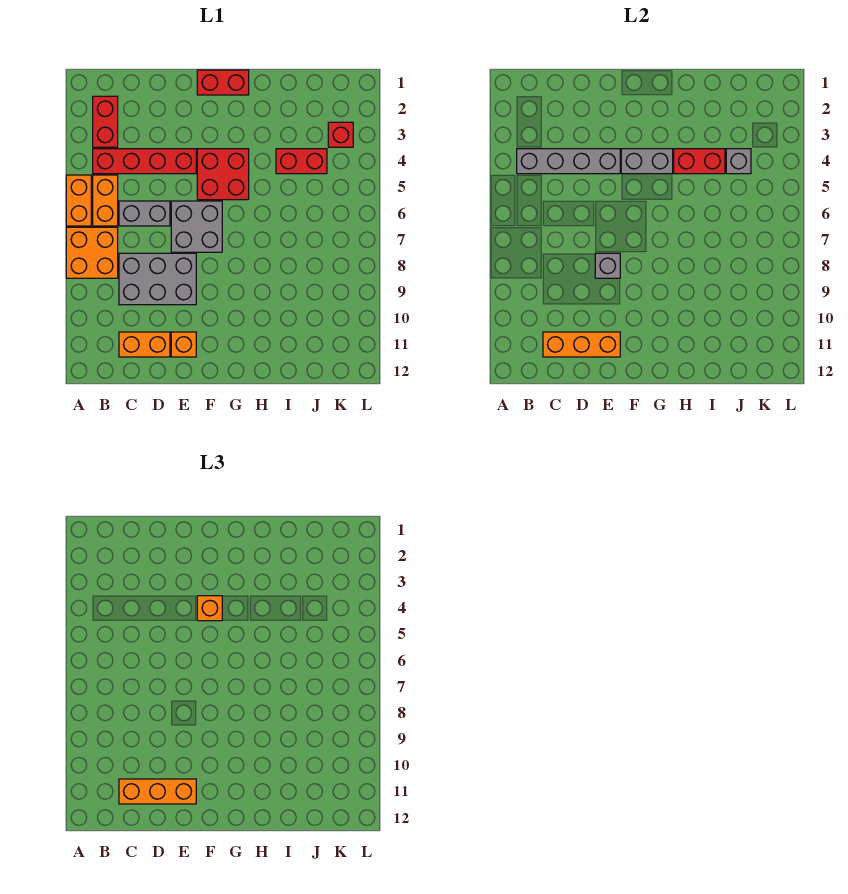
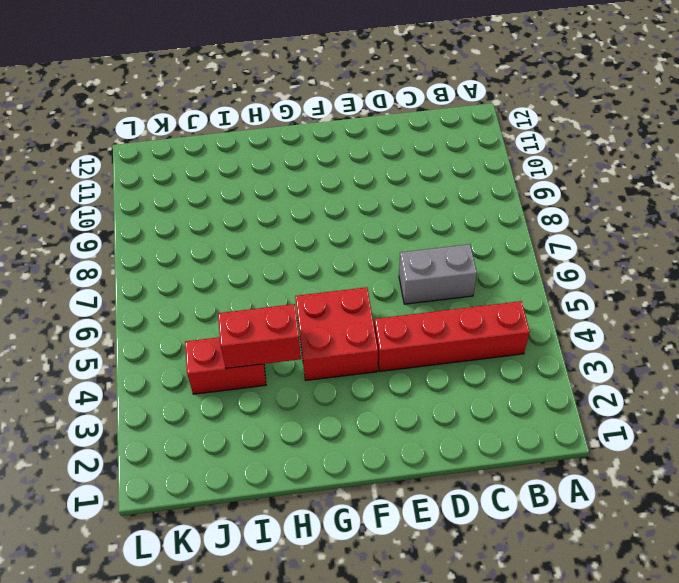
none -> orange brick A5:A6 level 1
none -> orange brick A7:B8 level 1
none -> red brick B2:B3 level 1

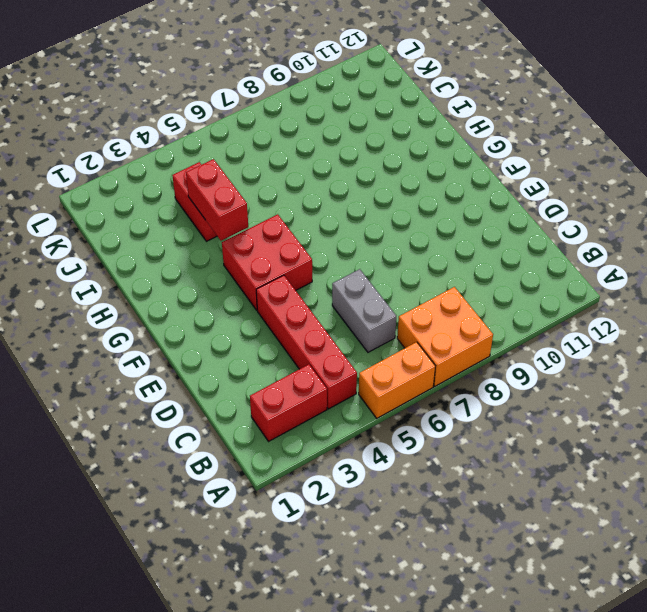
none -> orange brick B5:B6 level 1
none -> grey brick C8:E9 level 1
none -> orange brick C11:D11 level 1

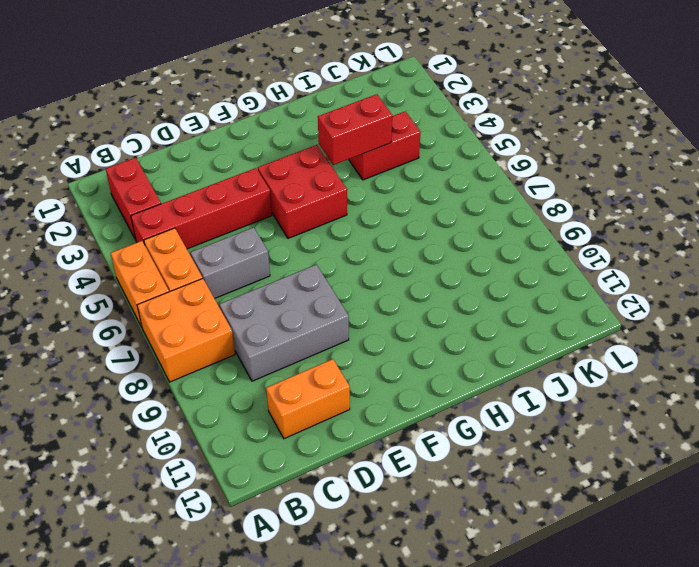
none -> grey brick E6:F7 level 1
none -> orange brick E11 level 1
none -> red brick F1:G1 level 1

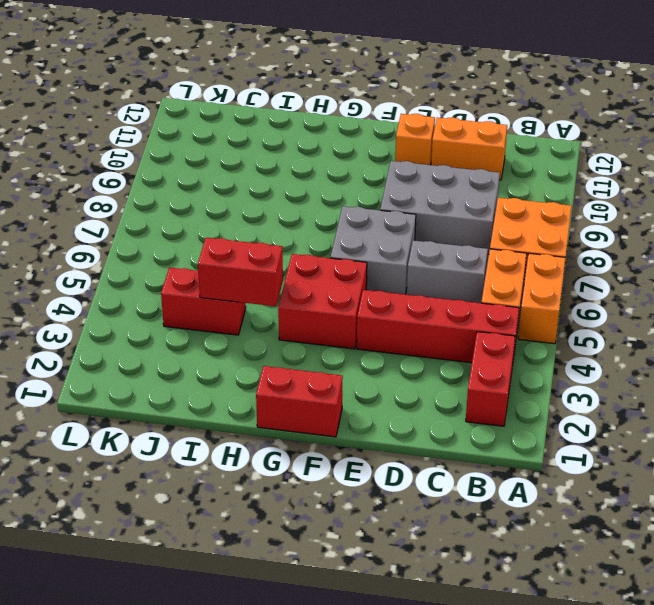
none -> red brick K3 level 1
none -> grey brick B4:E4 level 2
none -> orange brick C11:E11 level 2

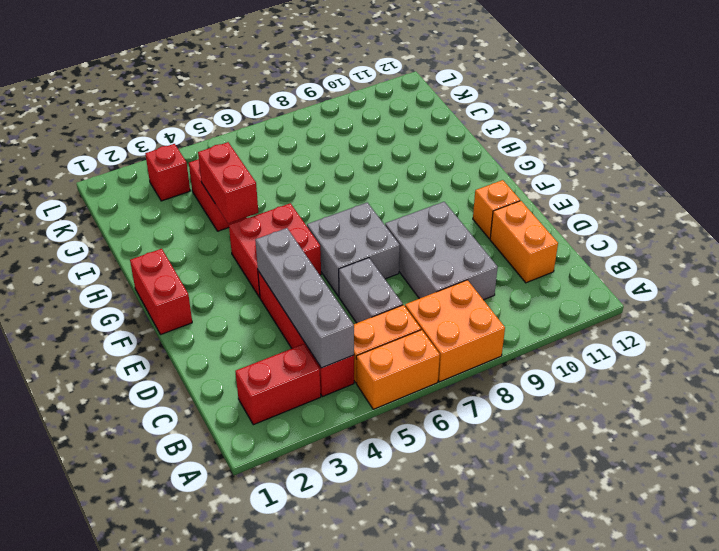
none -> orange brick C11:E11 level 2
none -> grey brick E8 level 2
none -> grey brick F4:G4 level 2

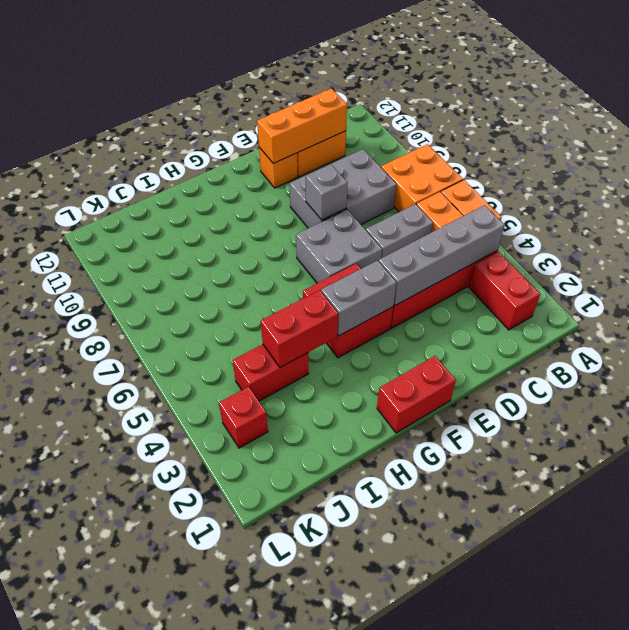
none -> grey brick J4 level 2
none -> orange brick C11:E11 level 3
none -> orange brick F4 level 3

